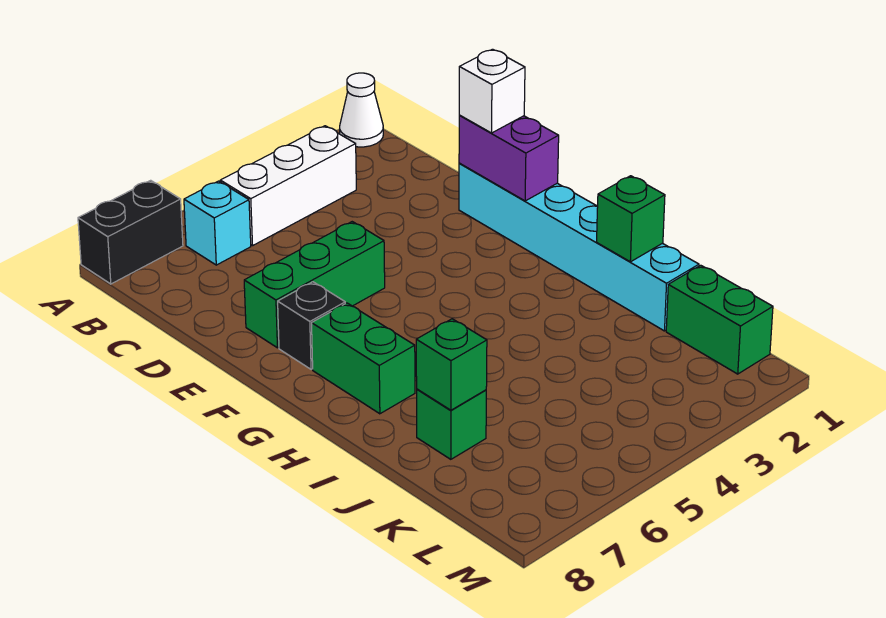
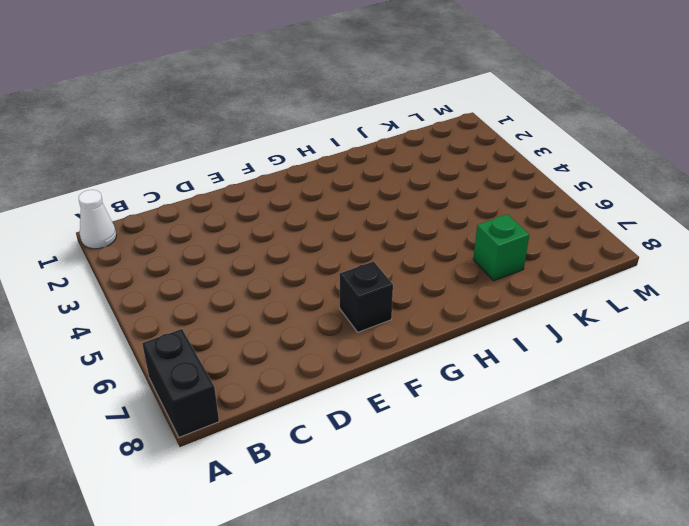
none -> white brick B3:B5 level 1
none -> cyan brick B6 level 1
none -> cyan brick E1:J1 level 1

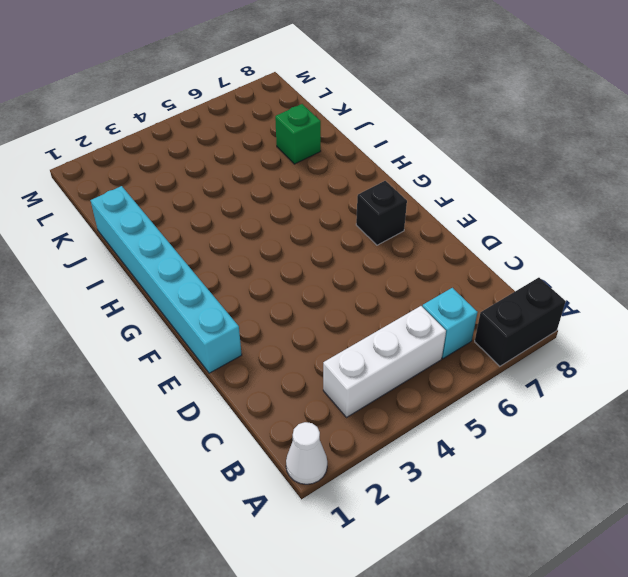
none -> green brick E5:E7 level 1
none -> green brick G7:H7 level 1
none -> green brick K1:L1 level 1

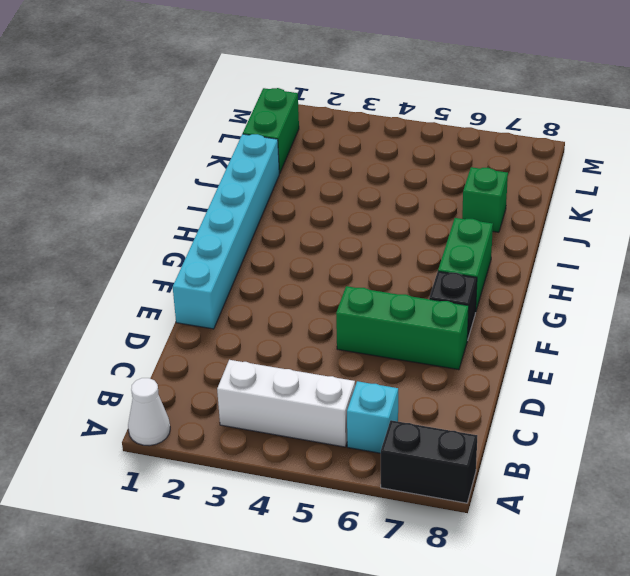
none -> purple brick E1:F1 level 2
none -> green brick I1 level 2
none -> green brick J7 level 2

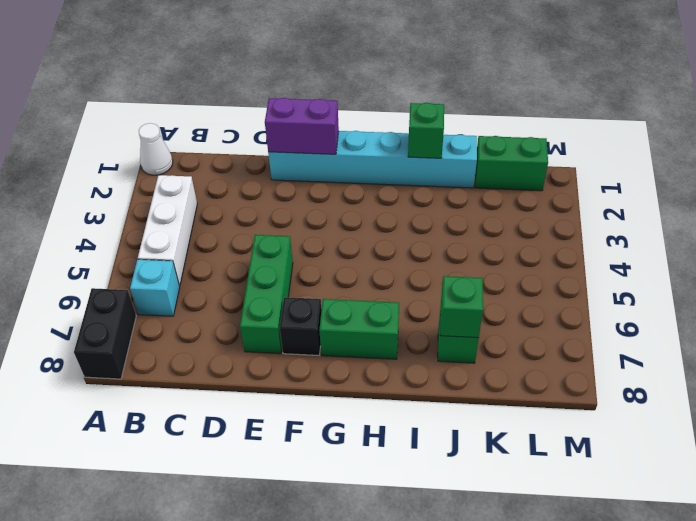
none -> white brick E1 level 3

